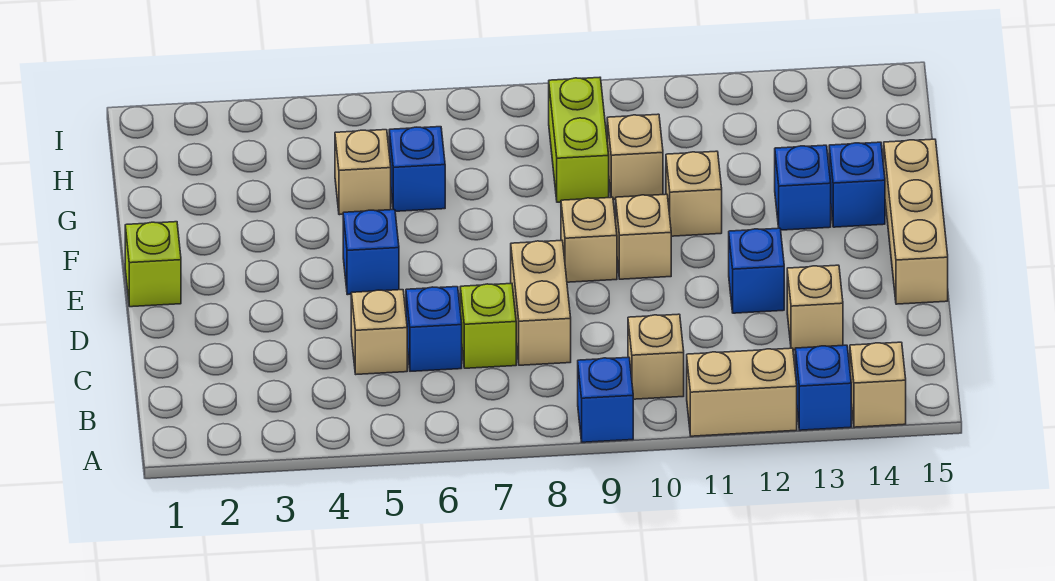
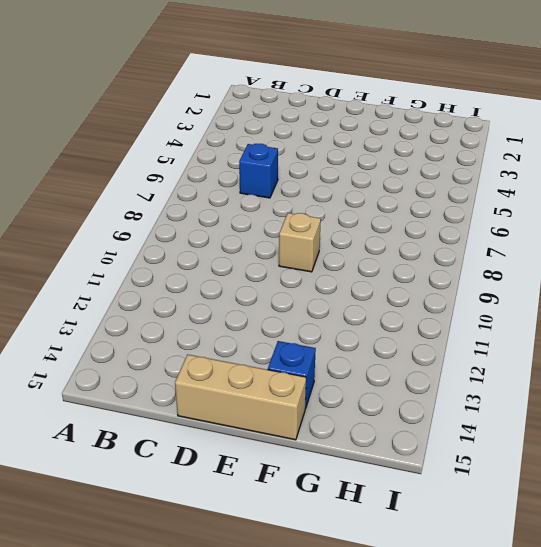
none -> blue brick A9 level 1
none -> tan brick A11:A12 level 1
none -> blue brick A13 level 1

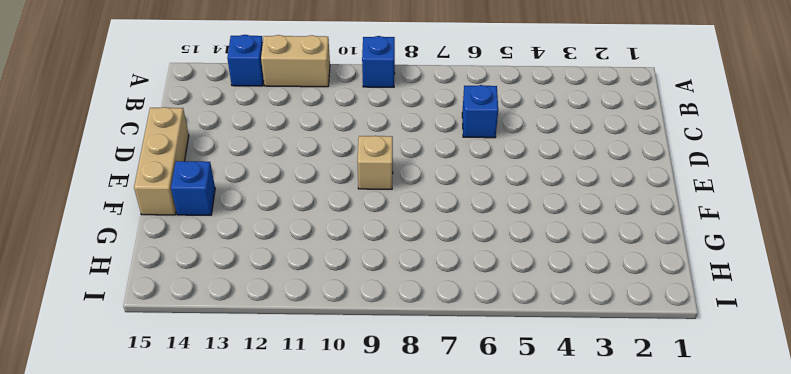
none -> tan brick A14 level 1
none -> tan brick B10 level 1
none -> tan brick C5 level 1

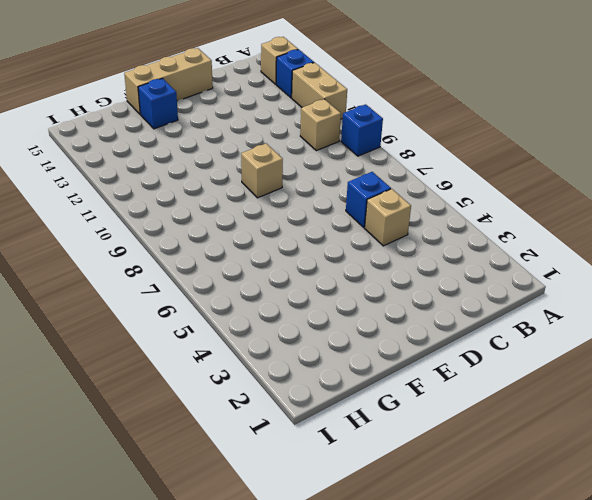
none -> lime brick C7 level 1
none -> tan brick C8:D8 level 1
none -> tan brick C13 level 1

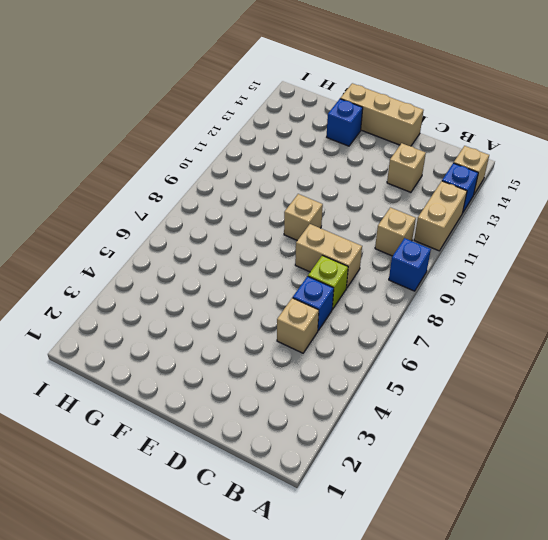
none -> blue brick D12 level 1
none -> lime brick E1 level 1
none -> blue brick E5 level 1

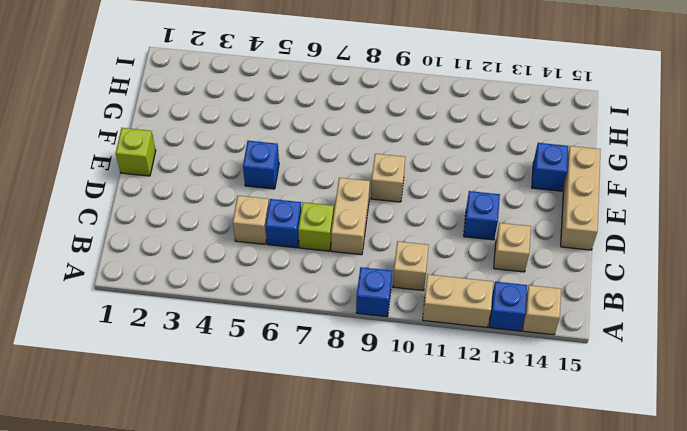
none -> tan brick E10 level 1
none -> tan brick F11 level 1
none -> blue brick F13 level 1

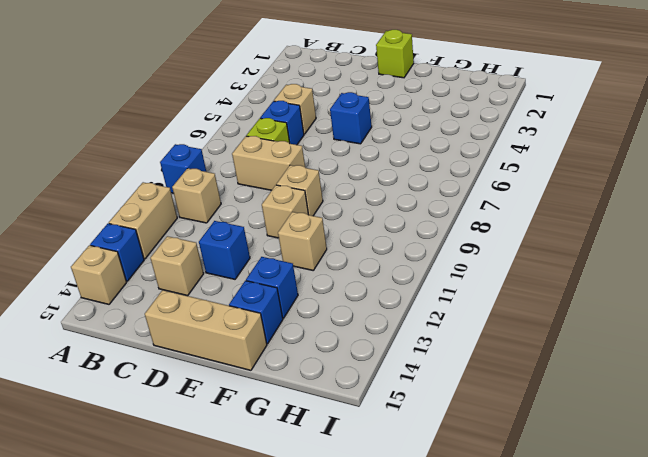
none -> tan brick G5 level 1
none -> blue brick G6 level 1
none -> lime brick G9:H9 level 1

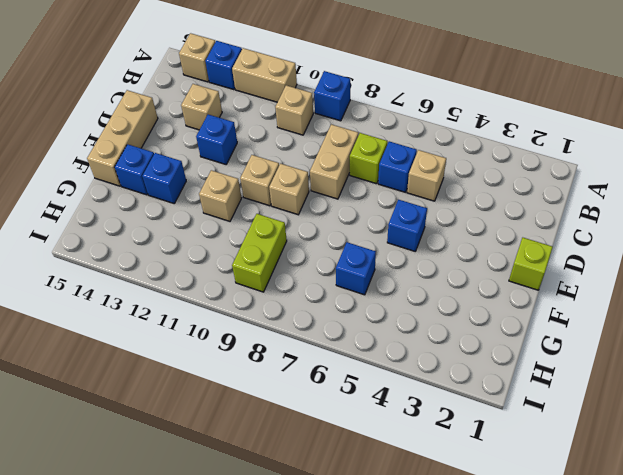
none -> tan brick G5 level 1
none -> tan brick G10 level 1

